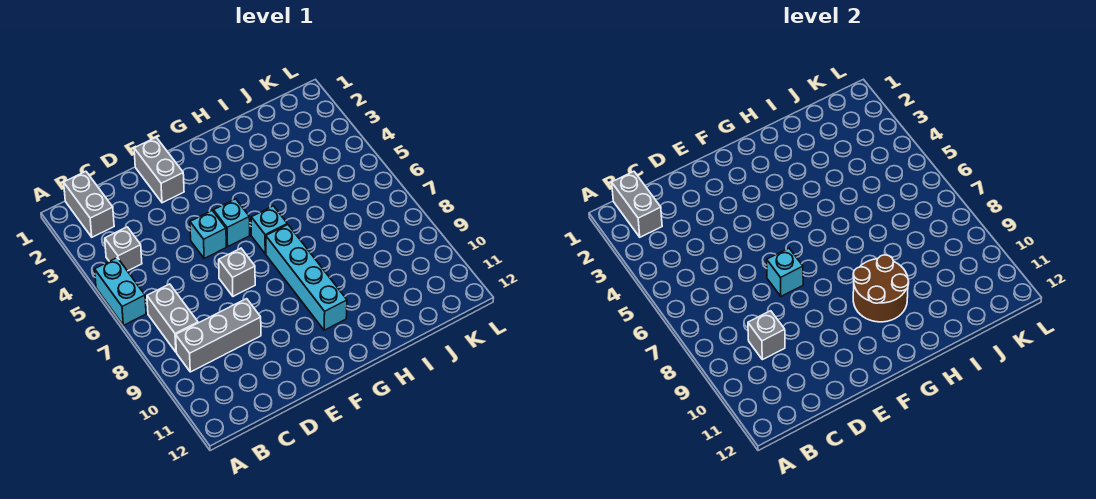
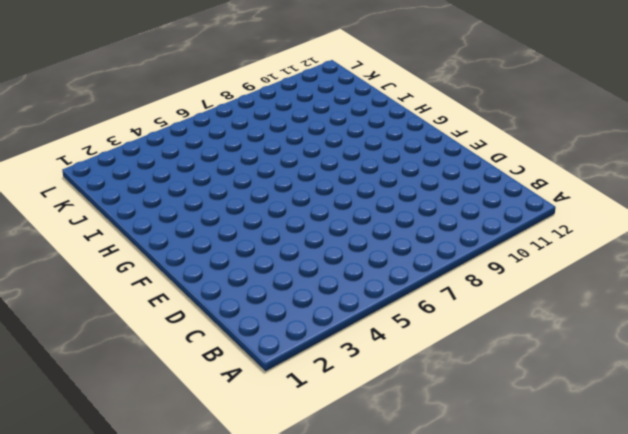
none -> cyan brick A5:A6 level 1
none -> grey brick B1:B2 level 1
none -> grey brick B4 level 1

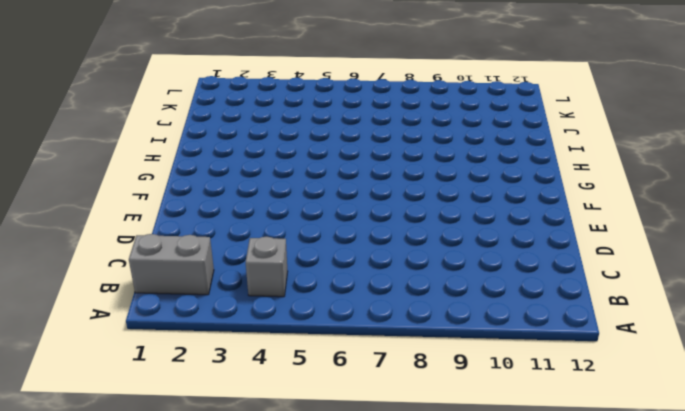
none -> cyan brick A5:A6 level 1
none -> grey brick B7:B8 level 1
none -> grey brick B9:D9 level 1

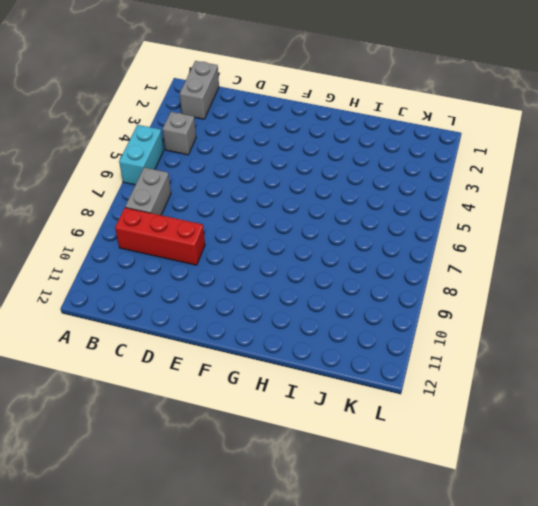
red brick B9:D9 level 1 -> grey brick B9:D9 level 1
none -> grey brick E1:E2 level 1
none -> cyan brick E5 level 1
none -> grey brick E7 level 1

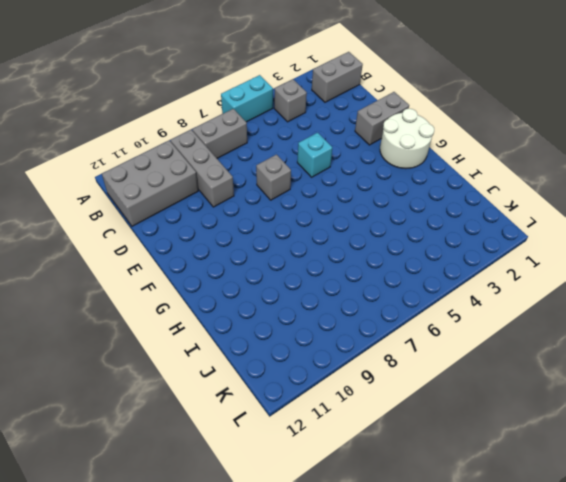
grey brick B10:C12 level 1 -> none
white round brick F1:G2 level 1 -> none
none -> cyan brick F5 level 1
none -> cyan brick G6 level 1
none -> cyan brick G7:G10 level 1

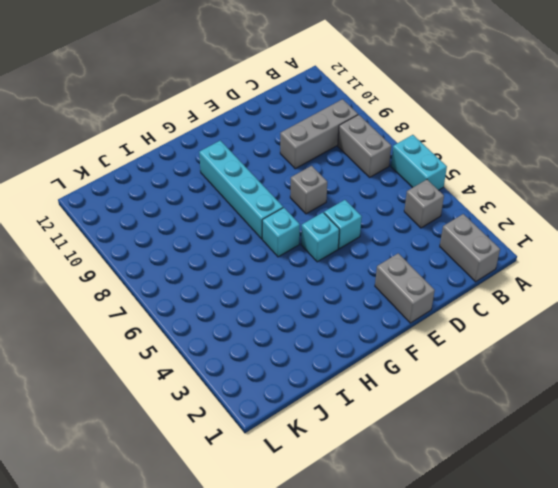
none -> grey brick B1:B2 level 2
none -> grey brick C9 level 2
none -> cyan brick E7 level 2

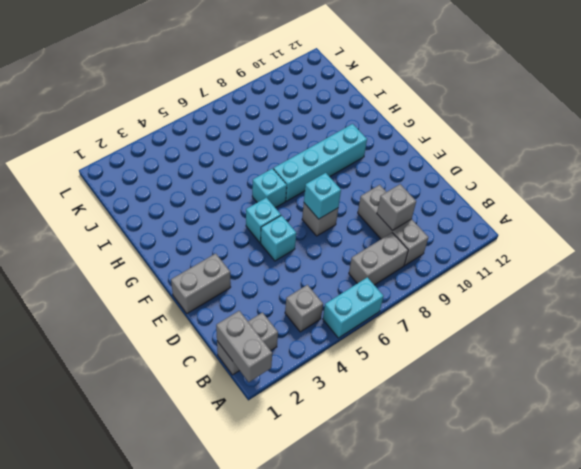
grey brick A1:B1 level 2 -> grey brick B1:B2 level 2
none -> brown round brick G9:H10 level 2

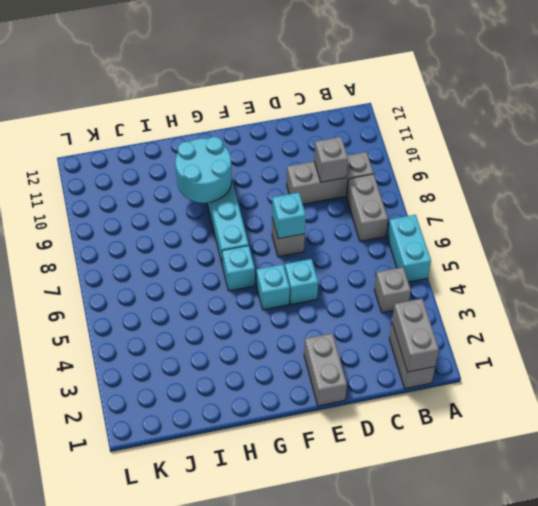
cyan round brick G9:H10 level 2 -> brown round brick G9:H10 level 2

